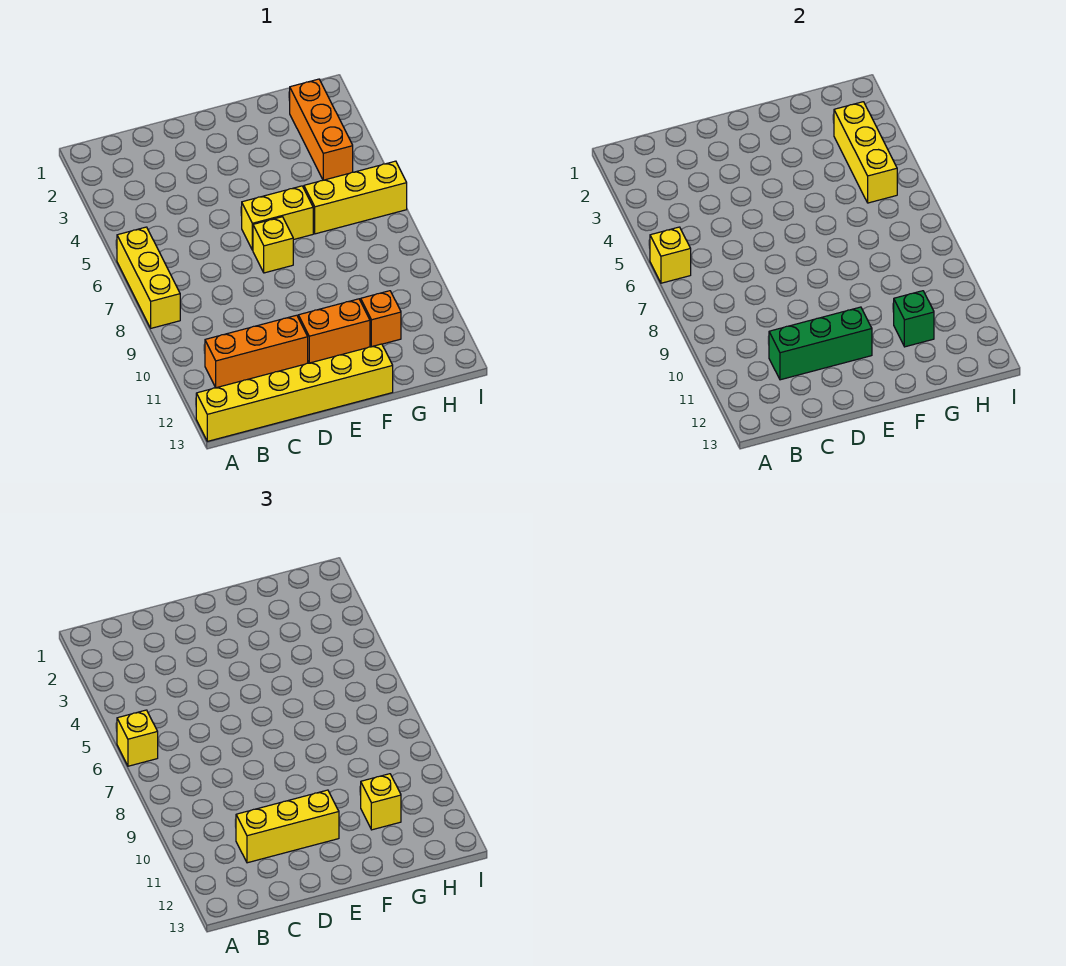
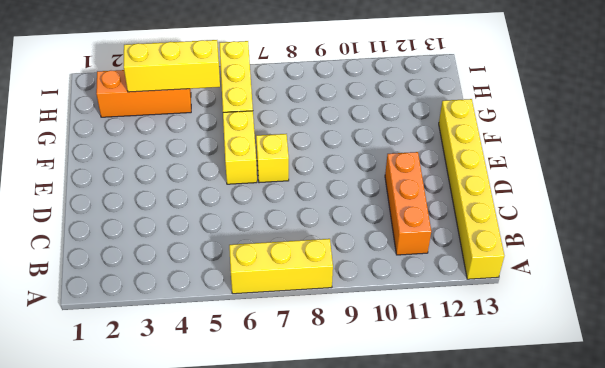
none -> orange brick E11:F11 level 1
none -> orange brick G11 level 1
none -> yellow brick A6 level 2

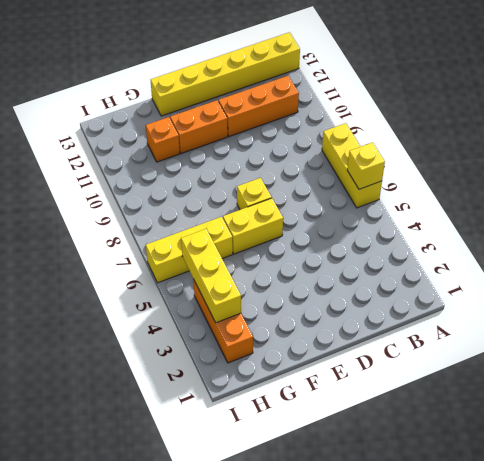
none -> green brick C11:E11 level 2
none -> green brick G11 level 2
none -> yellow brick A6 level 3

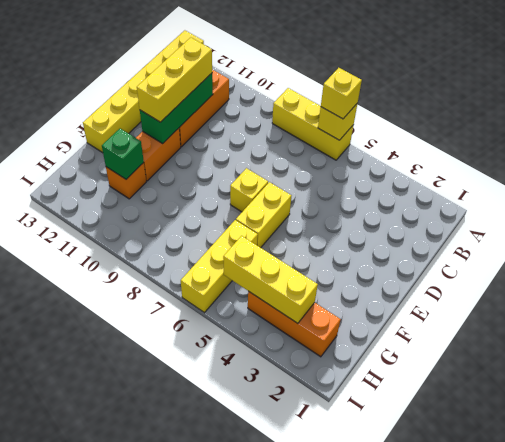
none -> yellow brick G11 level 3

